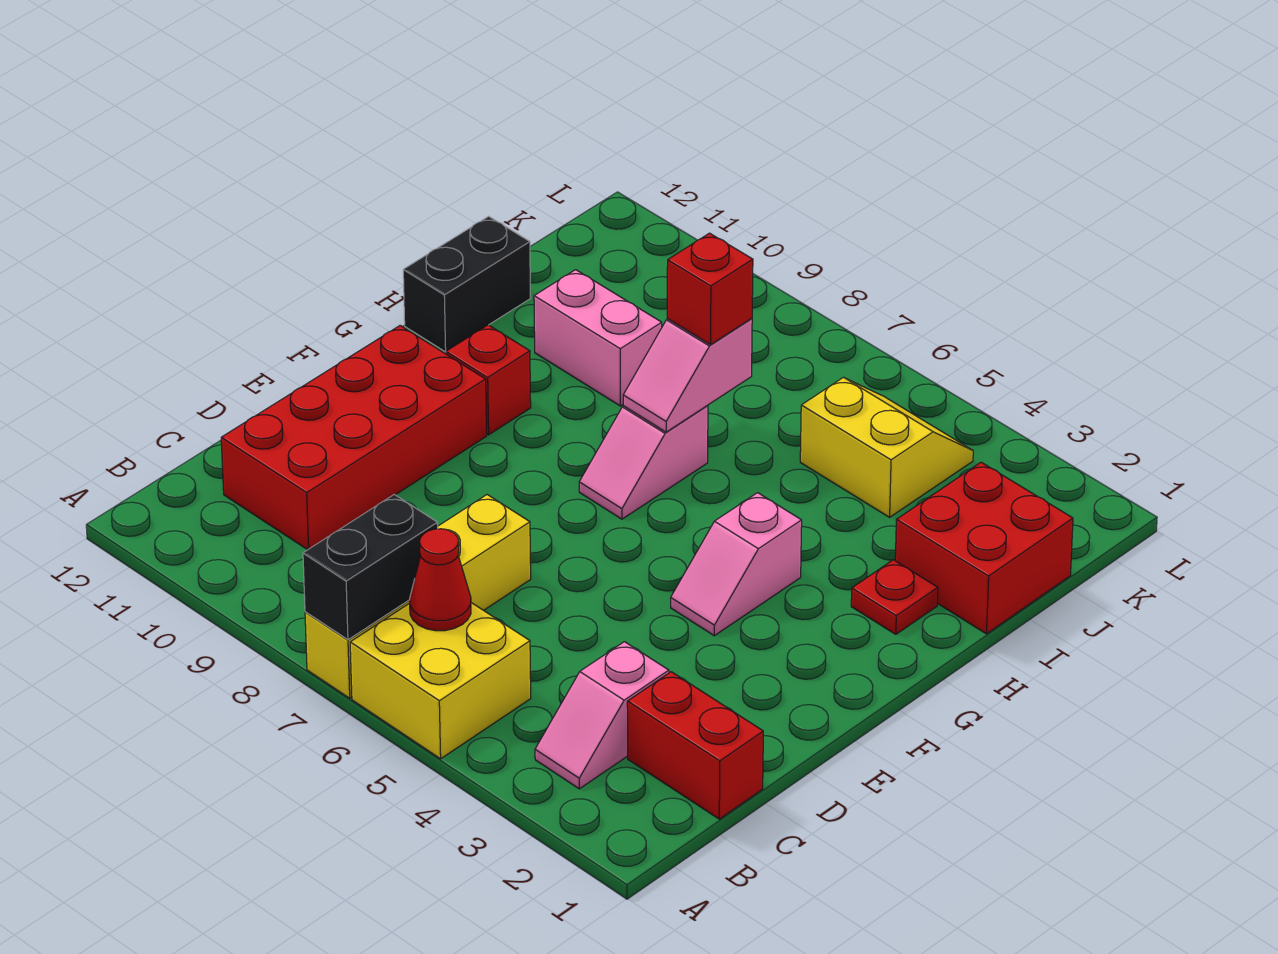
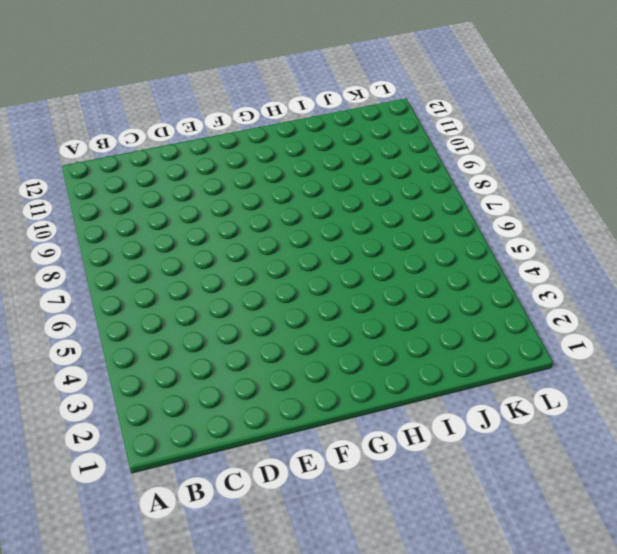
none -> yellow brick A5:B6 level 1
none -> yellow brick A7:D7 level 1
none -> pink slope B3:C3 level 1 top C

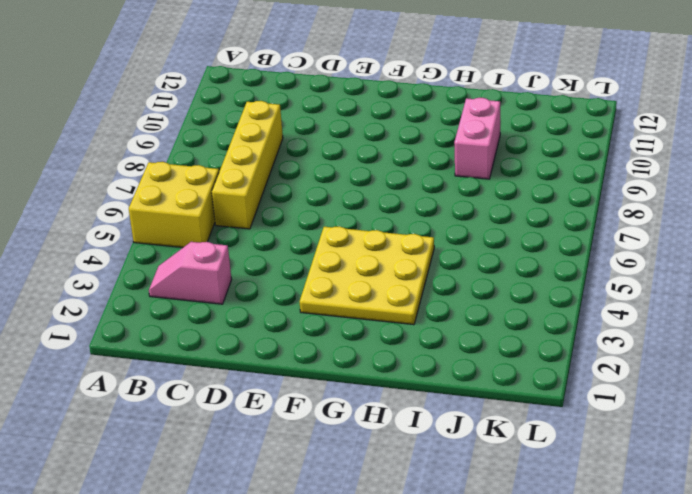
yellow brick C6:C9 level 1 -> yellow brick A7:D7 level 1
yellow plate F3:H5 level 1 -> pink slope F4:G4 level 1 top G
none -> red brick C1:C2 level 1
none -> red brick C10:F11 level 1
none -> pink slope G7:H7 level 1 top H

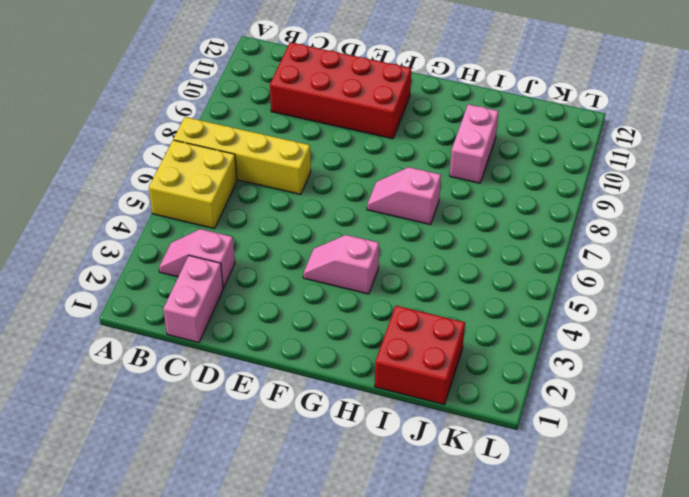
pink brick C1:C2 level 1 -> red brick C1:C2 level 1
none -> red brick G10 level 1
none -> red plate H2 level 1
none -> black brick H12:I12 level 1

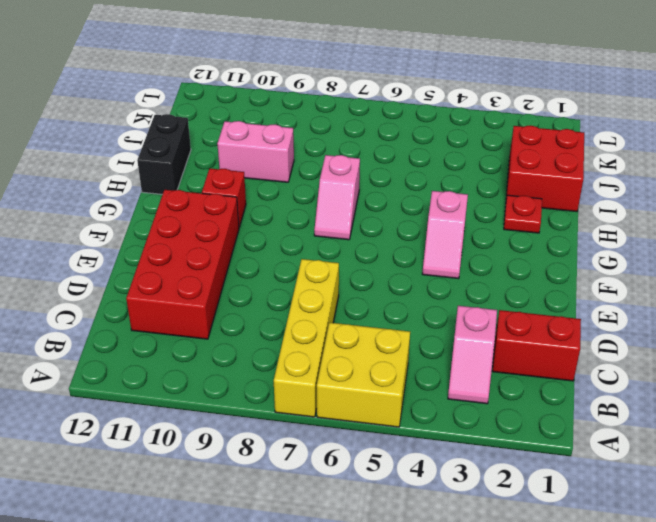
none -> yellow slope J4:K5 level 1 top J
none -> black brick A7:B7 level 2
none -> red cone B6 level 2

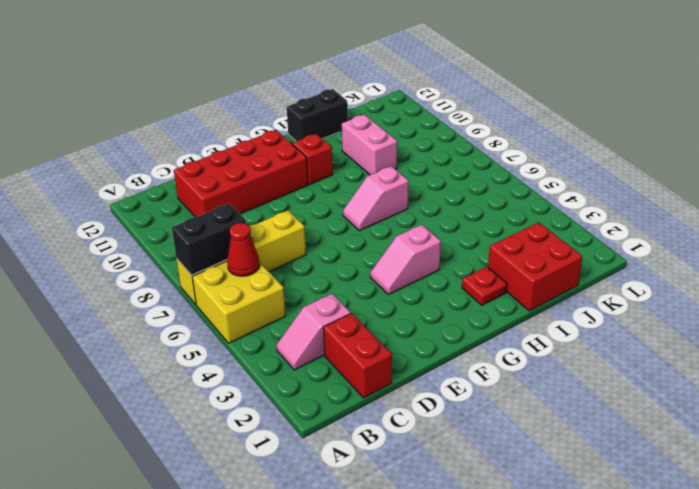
none -> yellow slope J4:K5 level 1 top J
none -> pink slope H7:I7 level 2 top I
none -> red brick I7 level 3

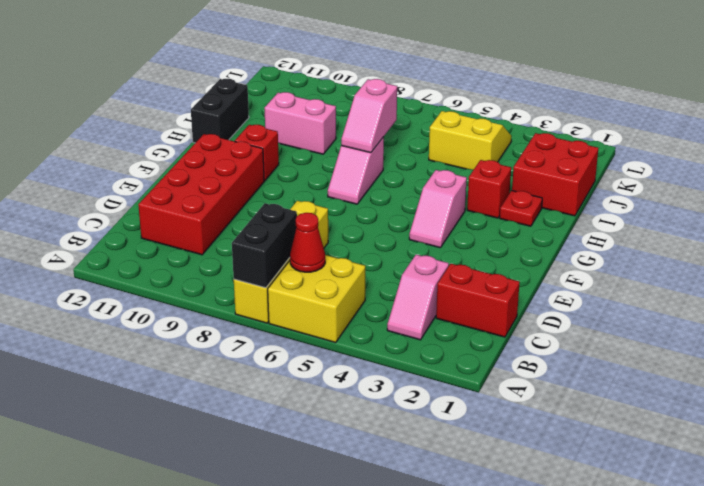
red brick H3 level 1 -> red brick I7 level 3

